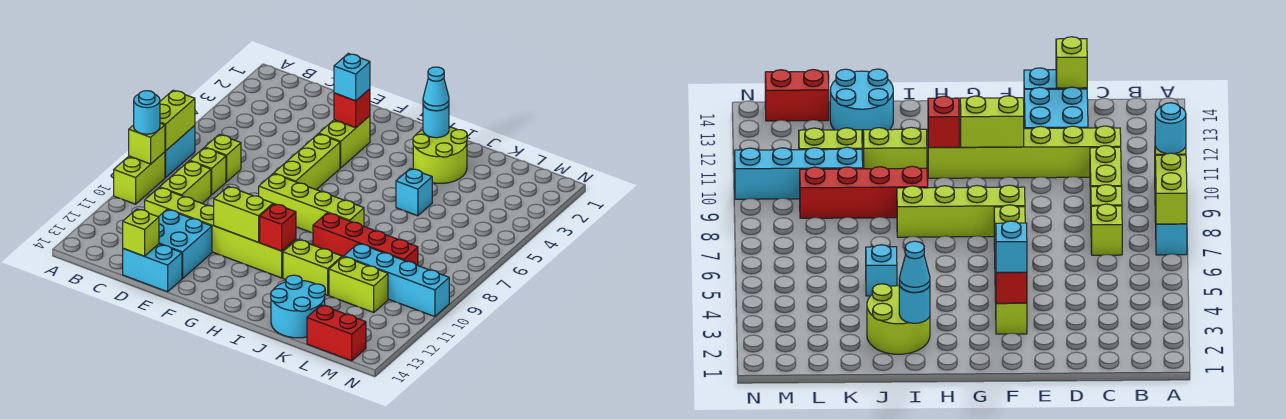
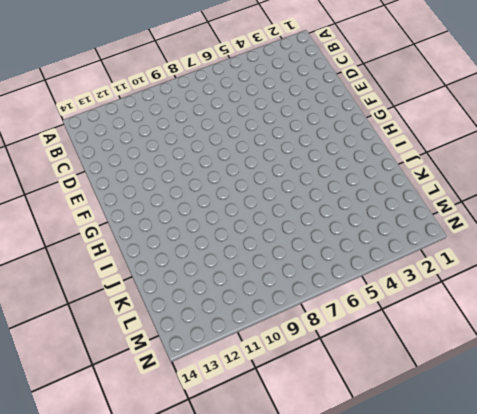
none -> cyan brick A7:A8 level 1
none -> lime brick A9:A10 level 1
none -> lime brick C7 level 1

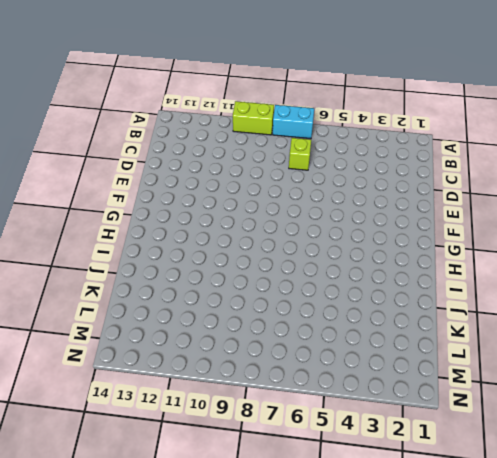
none -> lime brick C8 level 1
none -> lime brick C9:C10 level 1
none -> lime brick C11:H11 level 1

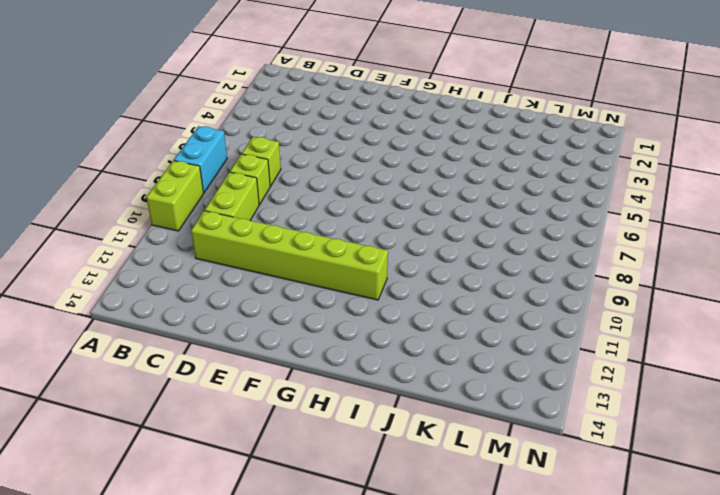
none -> cyan brick D12:E13 level 1
none -> cyan brick D14:E14 level 1
none -> lime brick F3:F4 level 1

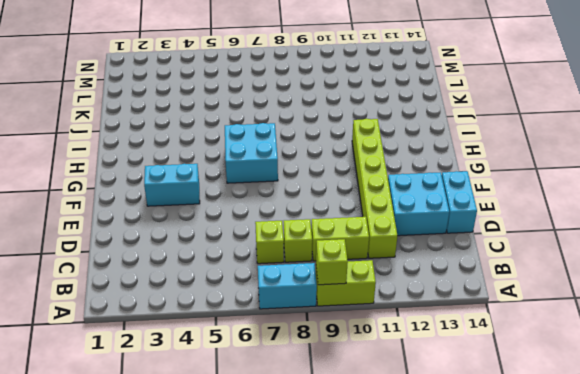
cyan brick F3:F4 level 1 -> lime brick F3:F4 level 1
cyan brick G6:H7 level 1 -> none
none -> lime brick F5:F7 level 1
none -> lime brick F8:I8 level 1
none -> lime round brick I2:J3 level 1

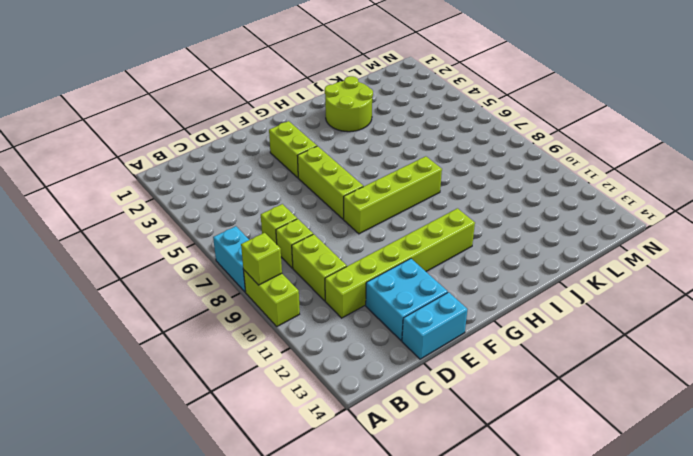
none -> red brick I9:L9 level 1
none -> lime brick I11:J11 level 1
none -> cyan brick J5 level 1

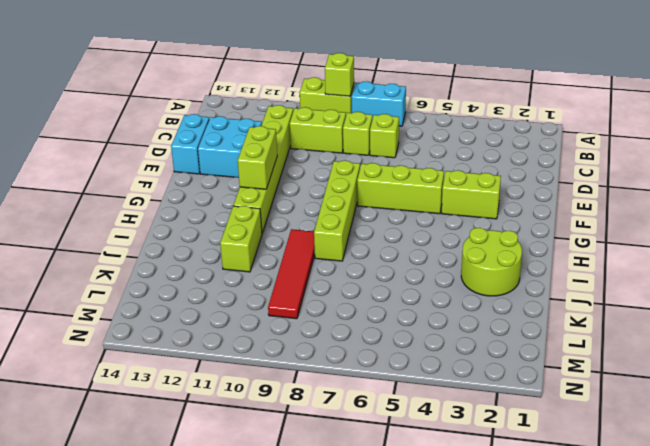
red tile I9:L9 level 1 -> red brick I9:L9 level 1
none -> cyan brick J5 level 1
none -> cyan round brick J13:K14 level 1
none -> cyan brick K10:N10 level 1

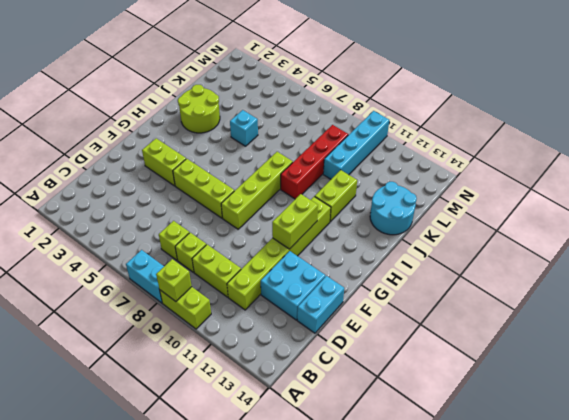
none -> lime brick K11:L11 level 1
none -> red brick L14:M14 level 1
none -> lime brick A7:A8 level 2

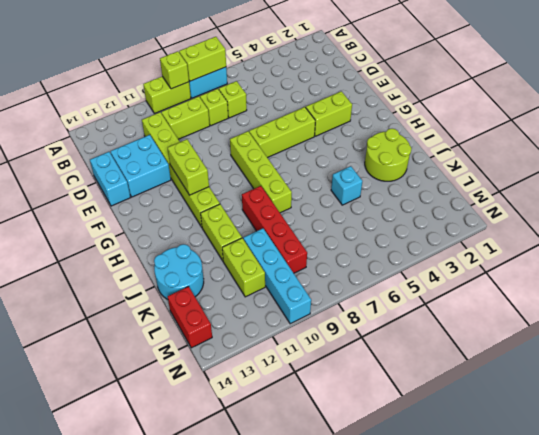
none -> lime brick D14 level 2
none -> red brick F3 level 2
none -> red brick H11 level 2

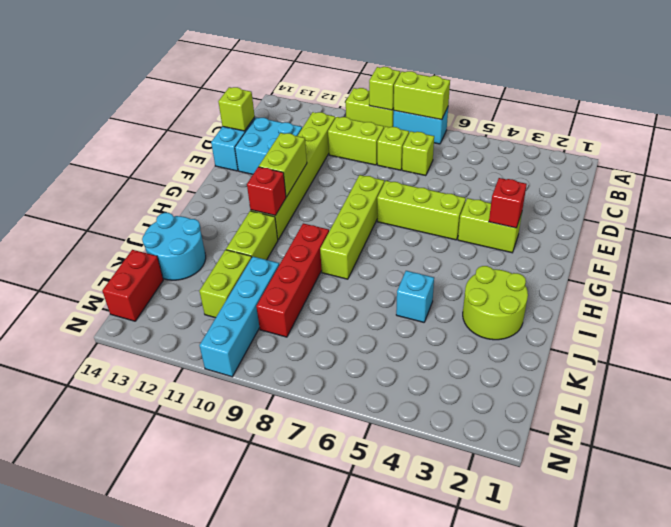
none -> cyan round brick I2 level 2
none -> cyan round brick A9 level 3
none -> cyan brick F3 level 3

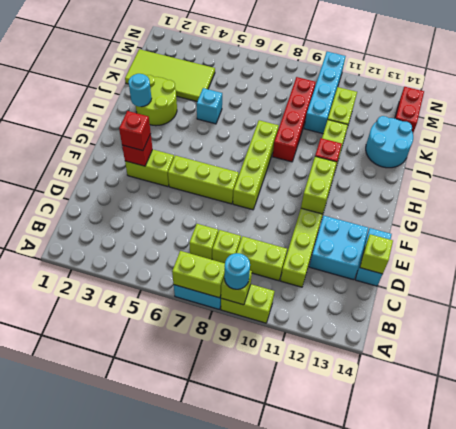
red brick F3 level 3 -> cyan brick F3 level 3
lime tile K1:L4 level 1 -> none
none -> cyan cone I2 level 3

